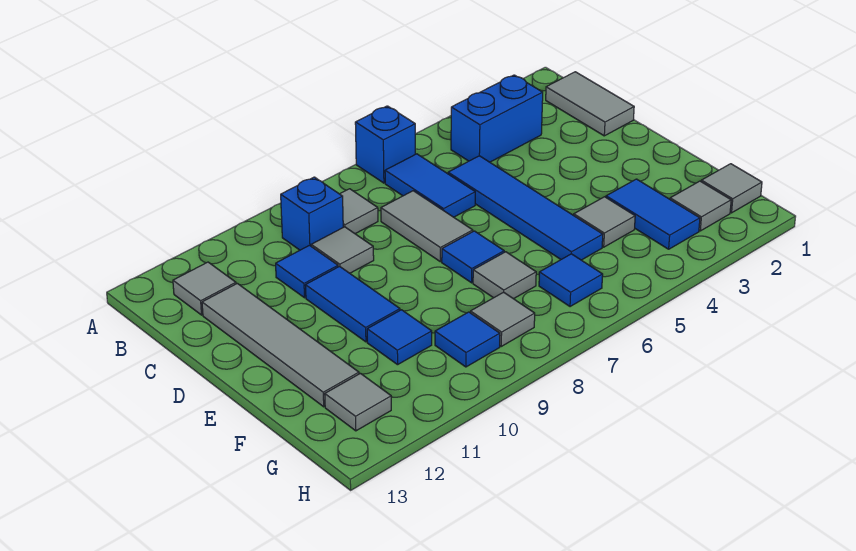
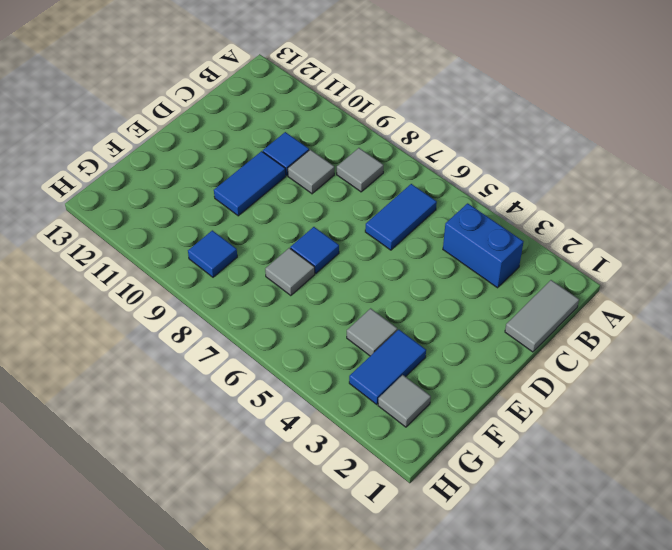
none -> blue brick A6 level 1
none -> blue brick B9 level 1
none -> grey tile B12 level 1

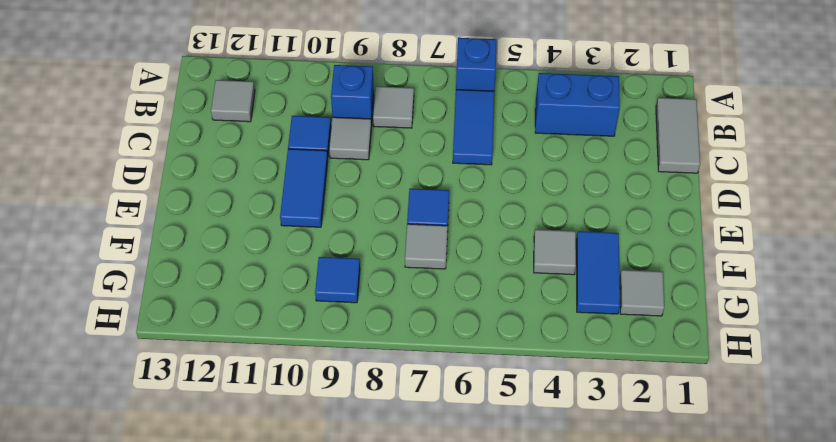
none -> blue tile C5:F5 level 1
none -> grey tile C7:D7 level 1
none -> grey tile C12:F12 level 1

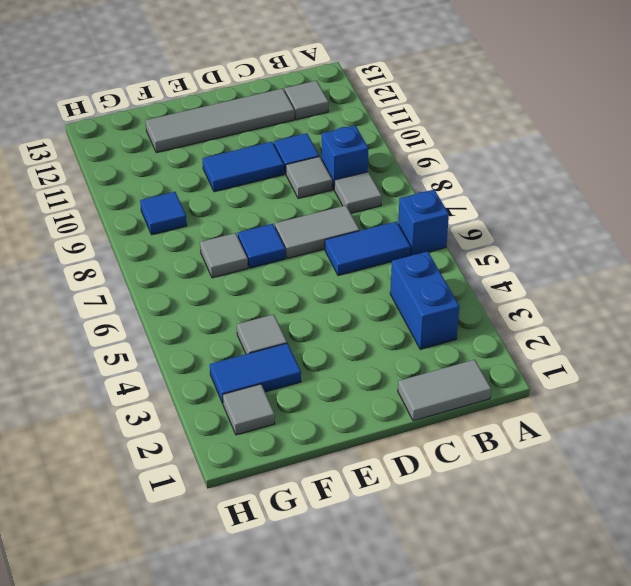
none -> blue tile C5:F5 level 1
none -> blue tile F10 level 1
none -> grey tile G1 level 1

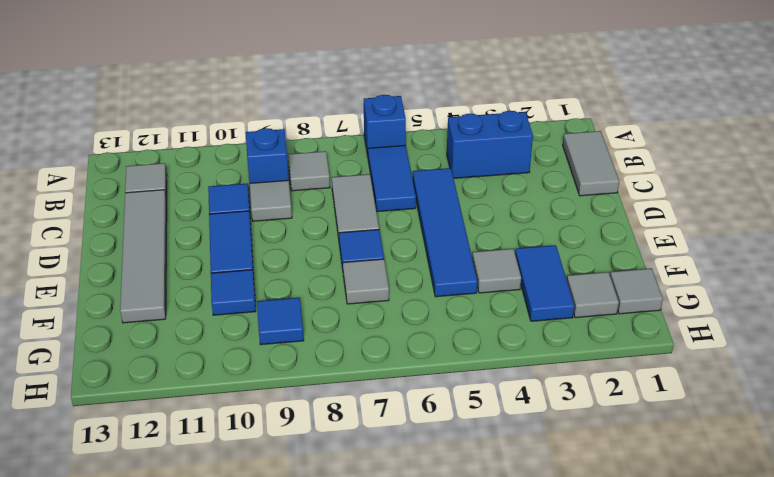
none -> blue tile G6 level 1
none -> grey tile G8 level 1
none -> grey tile G12 level 1

